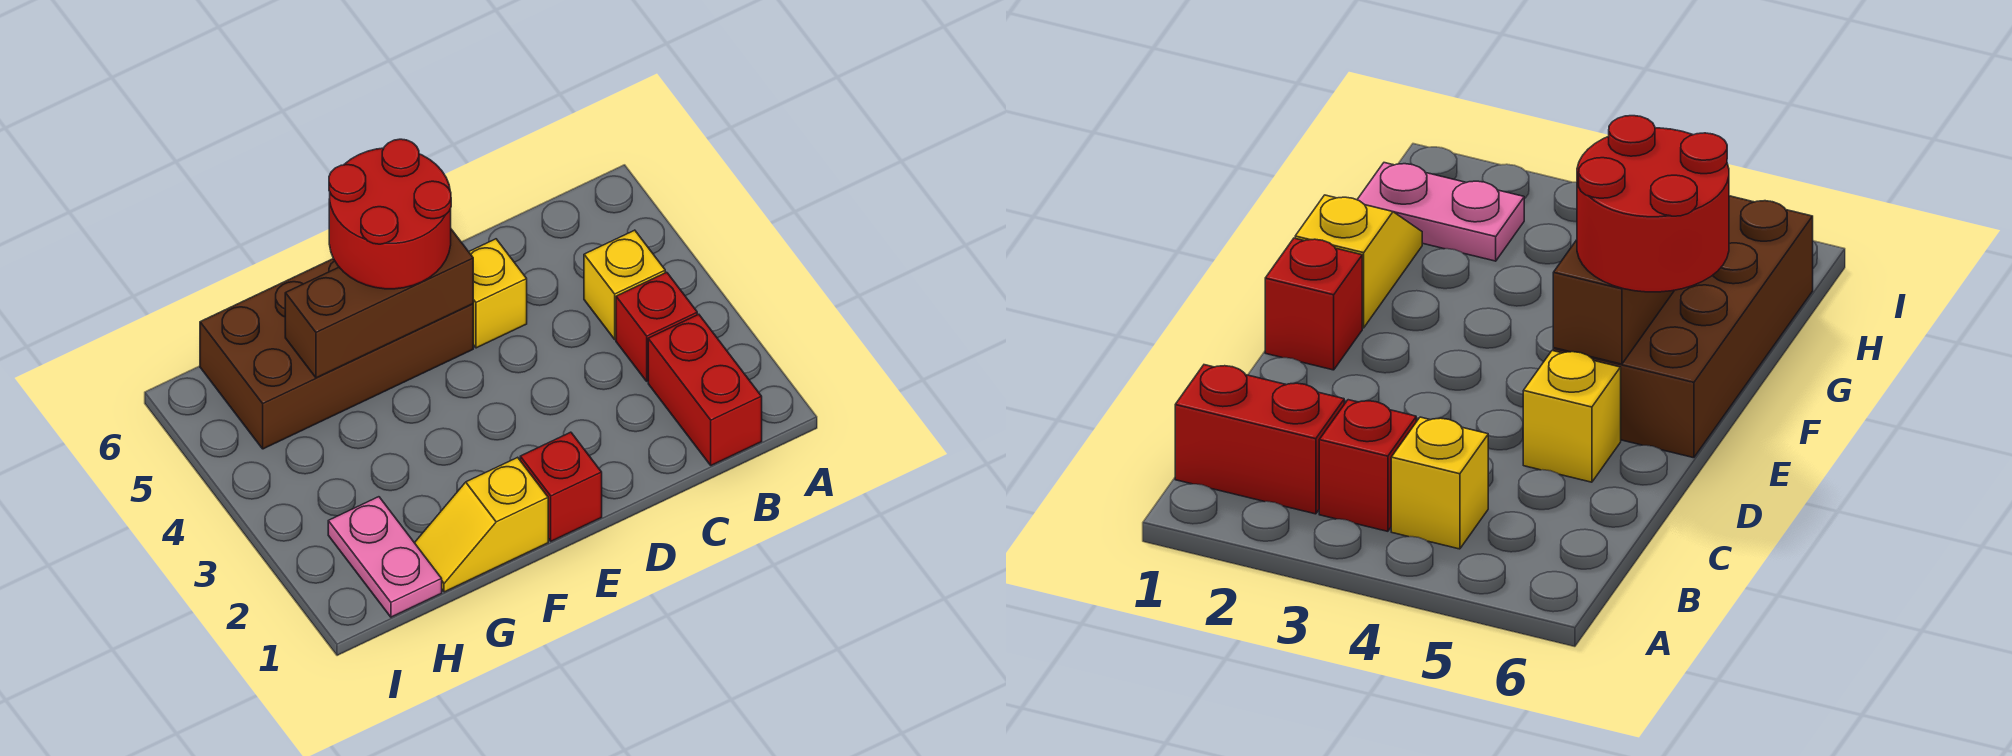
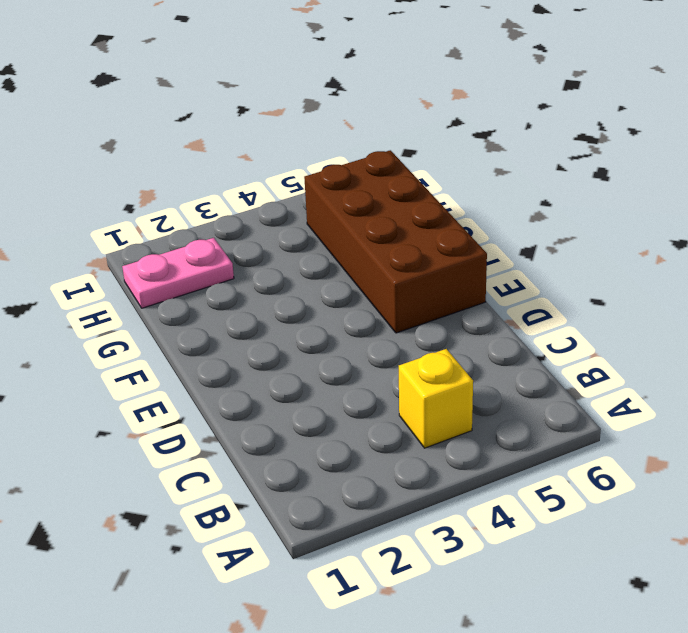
none -> red brick B1:B2 level 1
none -> red brick B3 level 1

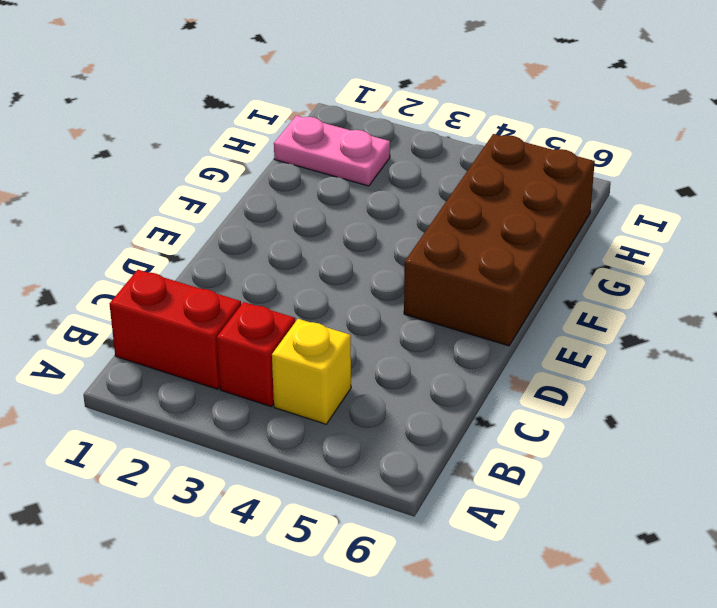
none -> yellow brick D5 level 1
none -> red brick E1 level 1

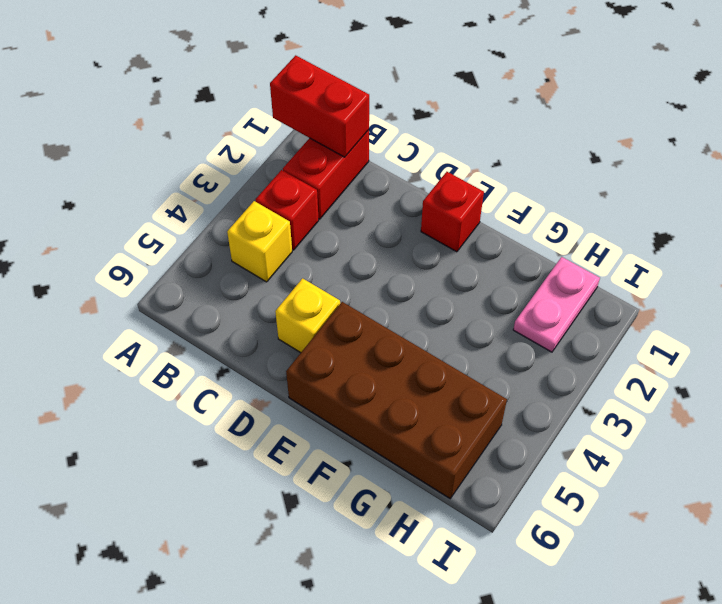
red brick A1:B1 level 2 -> none
none -> yellow slope F1:G1 level 1 top F
none -> brown brick E5:G5 level 2

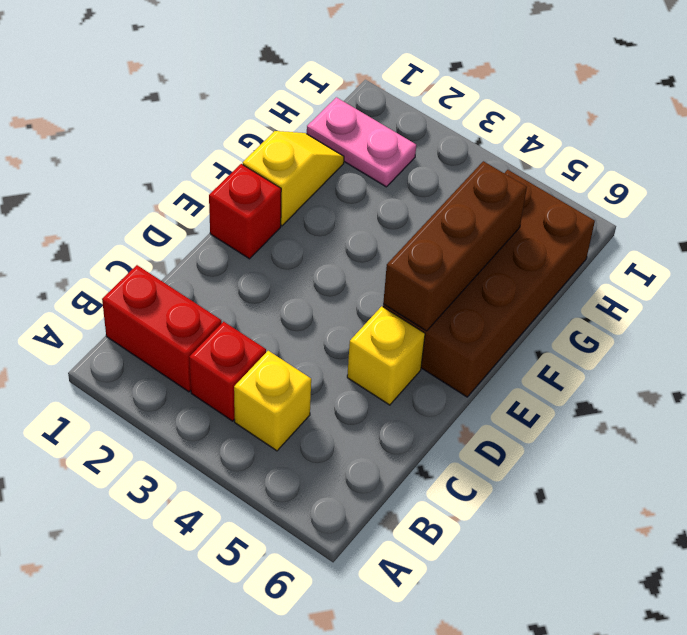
none -> red round brick E5:F6 level 3

